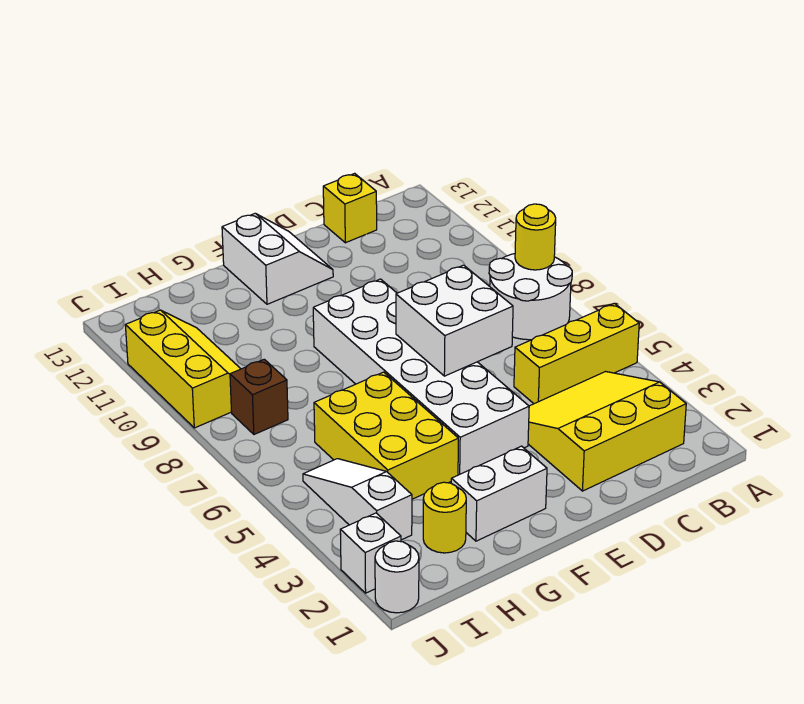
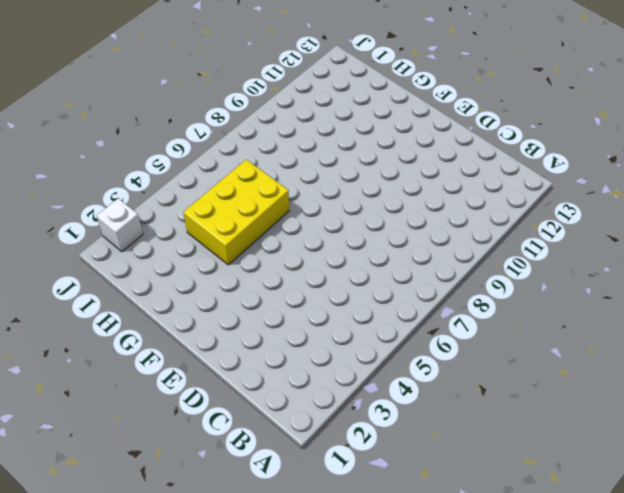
none -> yellow brick A5:C5 level 1
none -> white round brick A7:B8 level 1
none -> yellow slope B2:D4 level 1 top 2

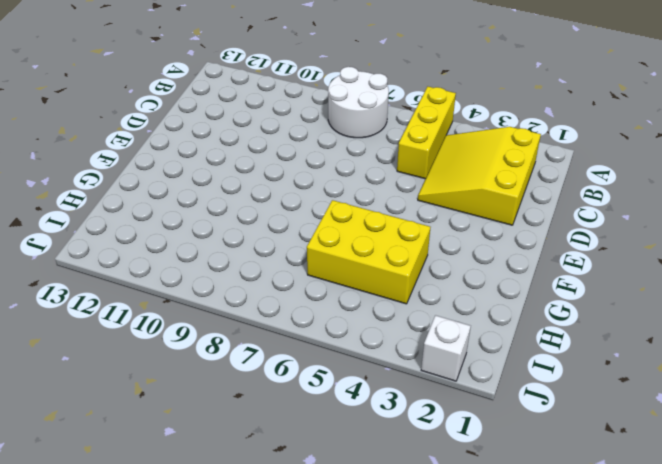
none -> yellow brick C13 level 1
none -> white brick E4:F9 level 1
none -> white slope E12:F13 level 1 top F

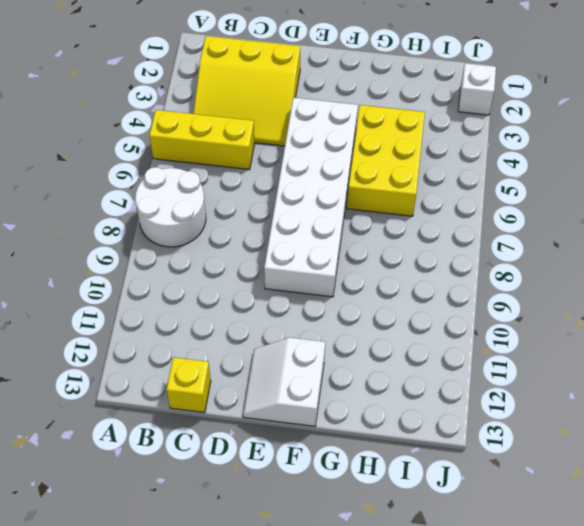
none -> white brick F2:G2 level 1
none -> yellow round brick H2 level 1
none -> white slope I3:I5 level 1 top 3

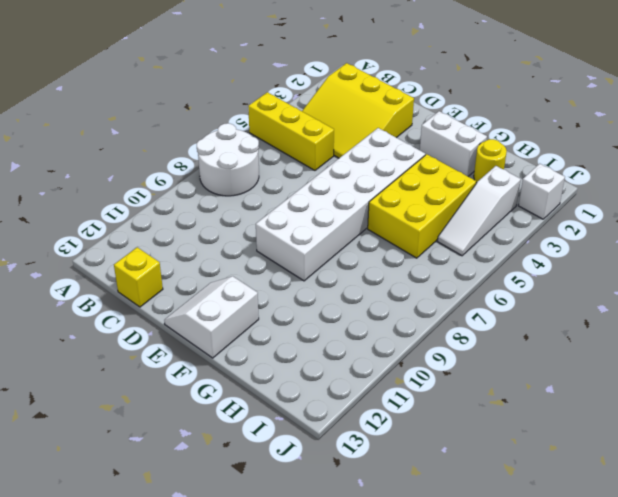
none -> brown brick I8 level 1
none -> yellow slope I9:J11 level 1 top J
none -> white round brick J1 level 1

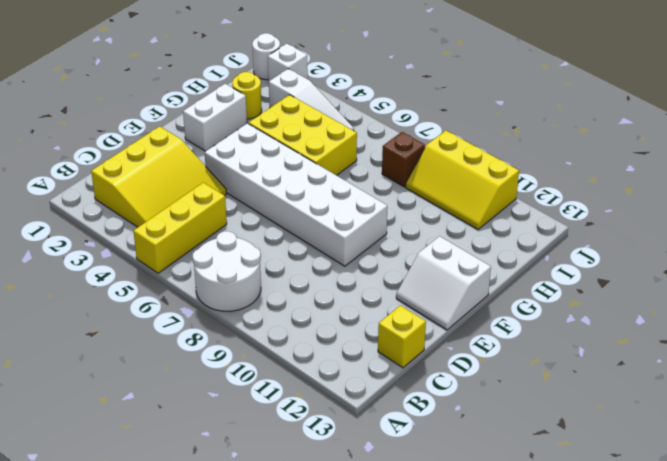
none -> yellow round brick A8 level 2
none -> white brick D6:E7 level 2

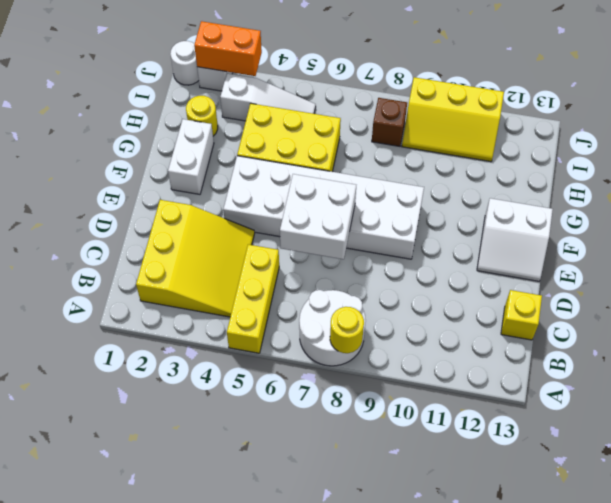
orange brick J2:J3 level 2 -> none

